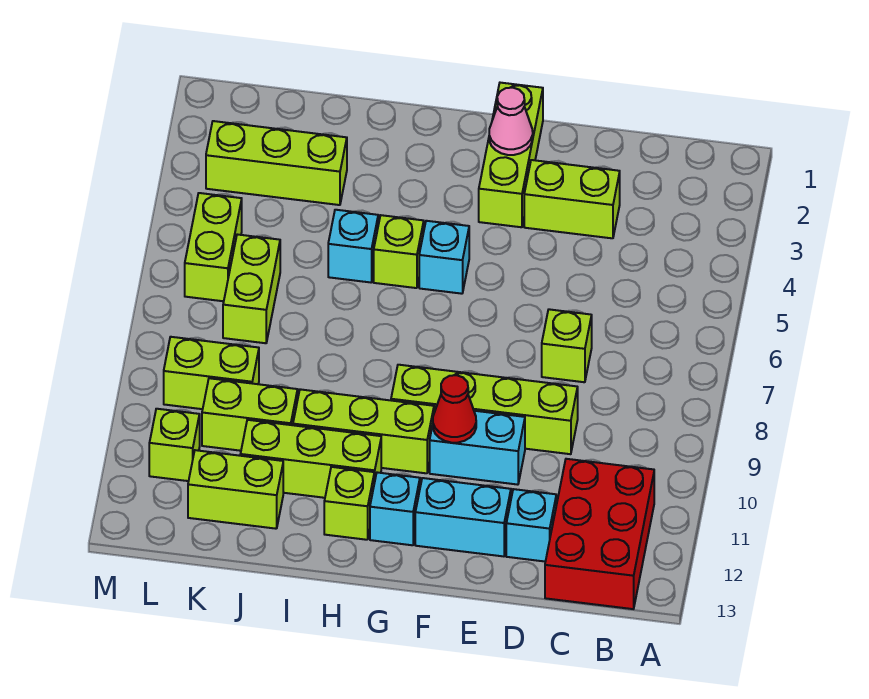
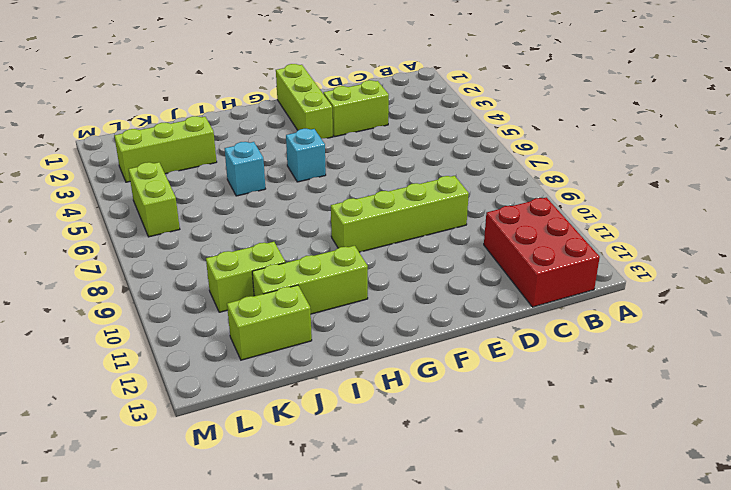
none -> lime brick D7 level 1
none -> cyan brick D12 level 1
none -> cyan brick E10:F10 level 1

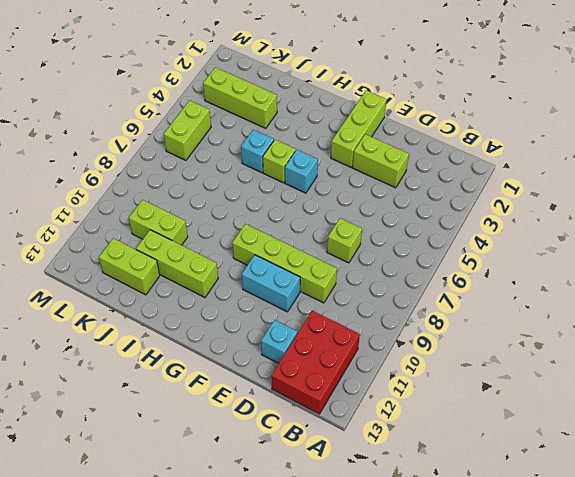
none -> cyan brick E12:F12 level 1
none -> lime brick G10:I10 level 1
none -> cyan brick G12 level 1

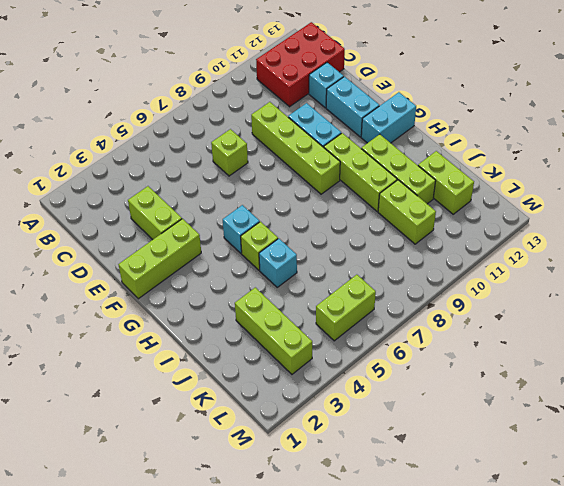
cyan brick G12:G13 level 1 -> cyan brick G12 level 1
none -> lime brick H12 level 1
none -> lime brick K6:K7 level 1
none -> lime brick K9:L9 level 1

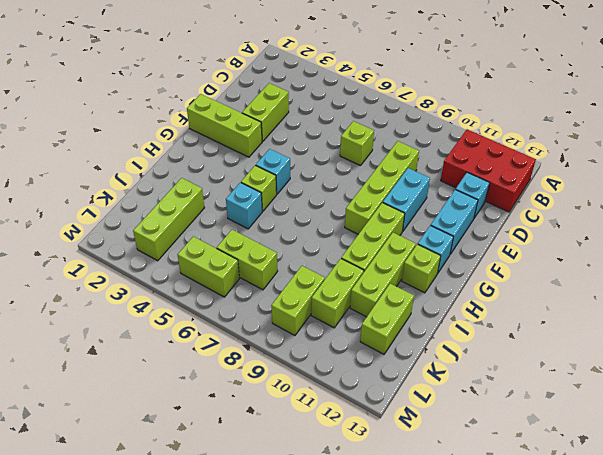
none -> lime brick L11 level 1
none -> pink cone F2 level 2
none -> red cone F10 level 2

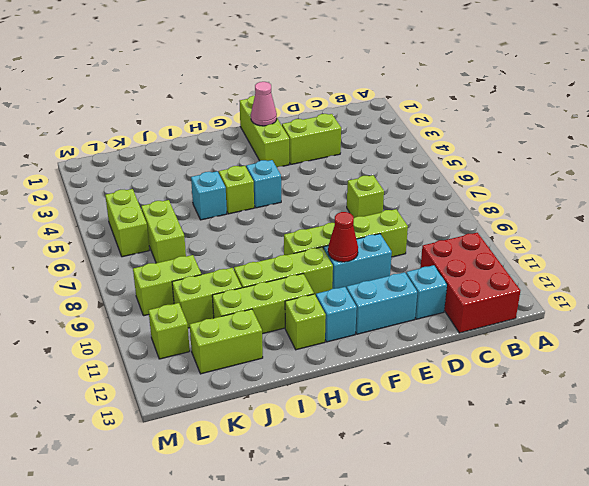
none -> lime brick J3:L3 level 1

